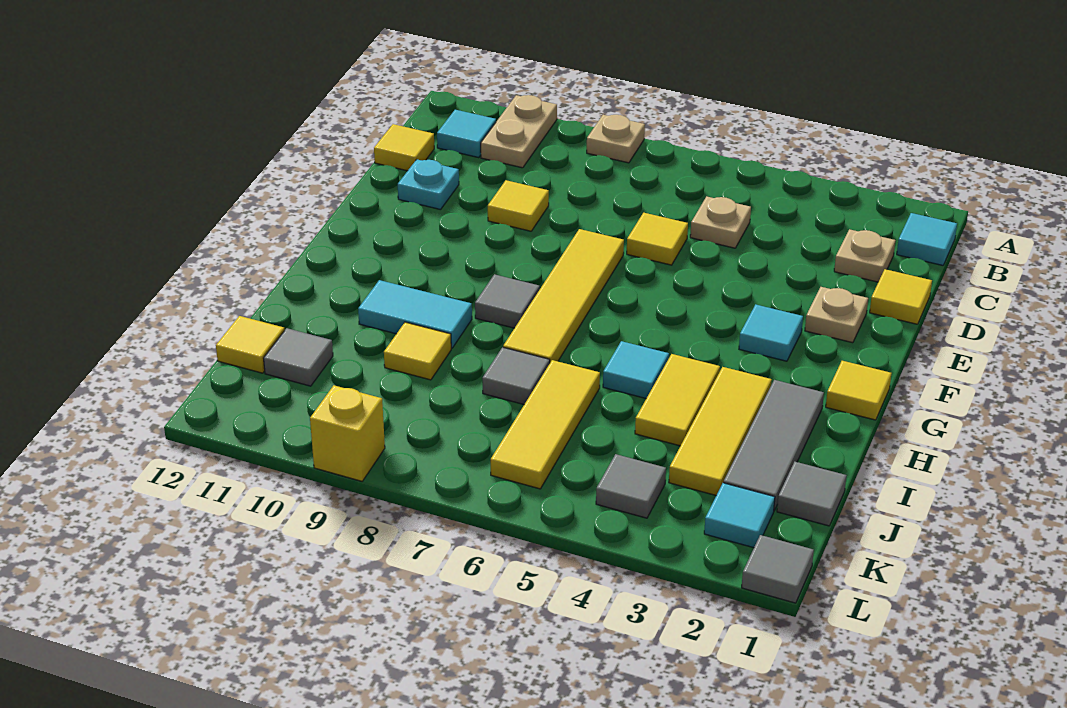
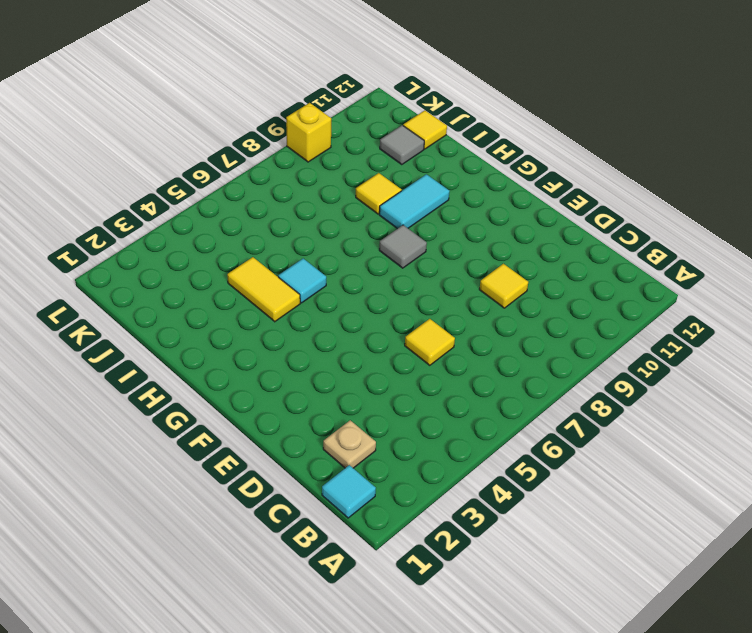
none -> tan plate A8 level 1
none -> tan plate A10:B10 level 1
none -> cyan tile B11 level 1
none -> tan plate C5 level 1

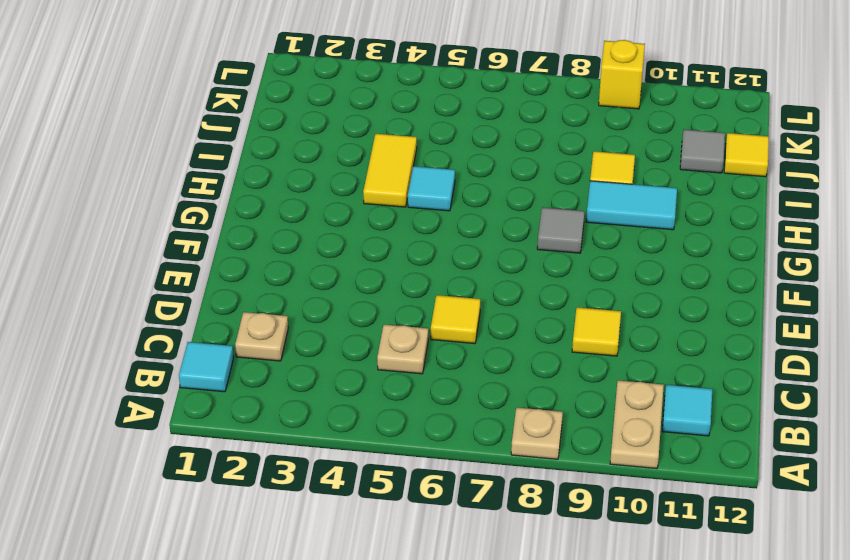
none -> yellow tile C12 level 1
none -> yellow tile D1 level 1
none -> cyan plate D11 level 1
none -> tan plate E2 level 1

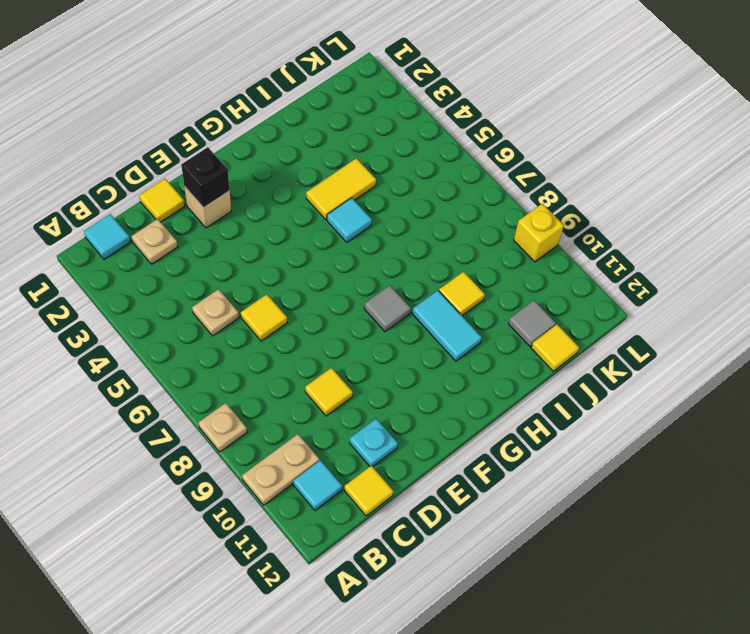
tan brick E2 level 1 -> tan plate E2 level 1
black brick E2 level 2 -> none
none -> yellow tile E7:H7 level 1
none -> cyan tile F3 level 1
none -> yellow tile G1 level 1
none -> grey tile H2:J2 level 1

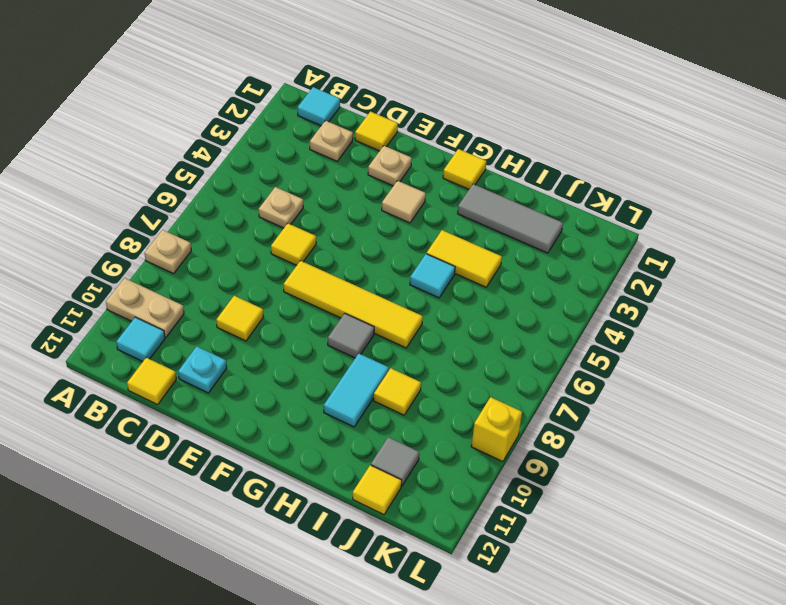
tan tile F3 level 1 -> cyan tile F3 level 1
none -> yellow tile H3:J3 level 1
none -> yellow tile I6:K6 level 1
none -> grey tile I7 level 1
none -> grey tile J1 level 1

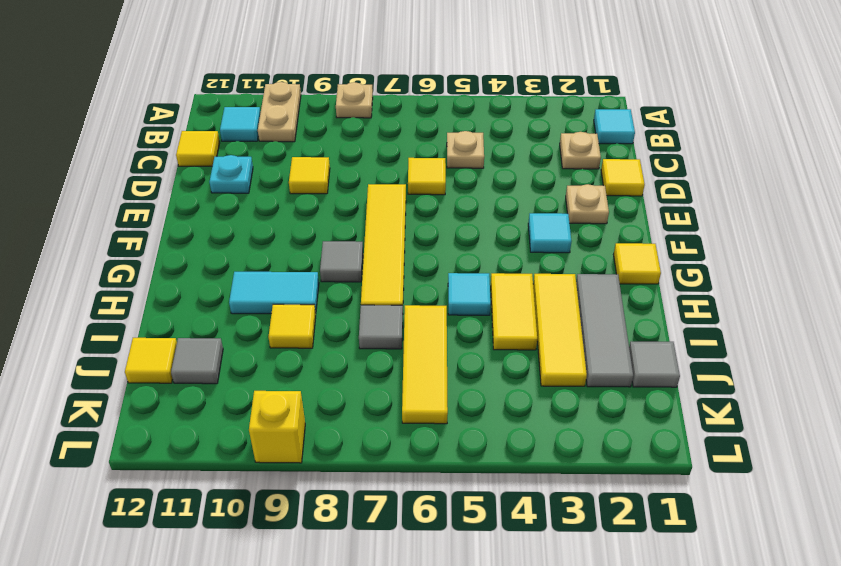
none -> cyan tile K2 level 1
none -> grey tile K4 level 1
none -> grey tile L1 level 1

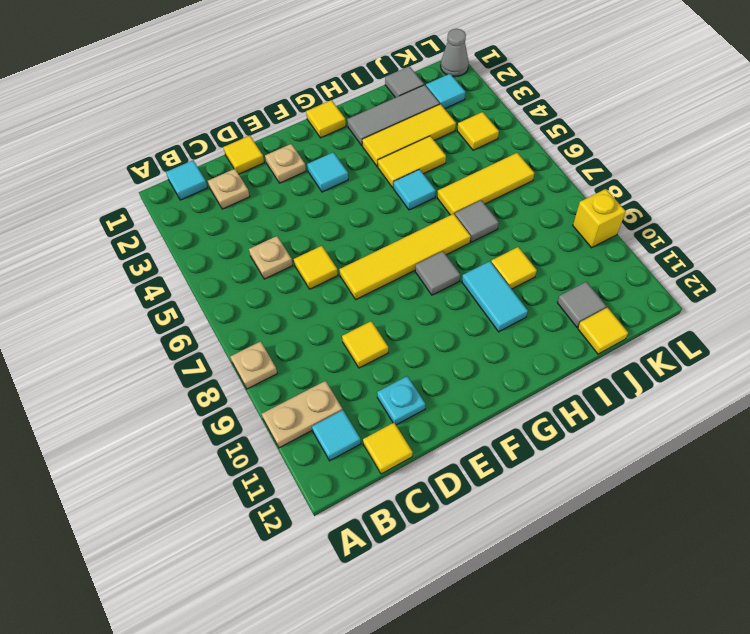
yellow tile K4 level 1 -> grey tile K4 level 1
grey cone L1 level 1 -> grey tile L1 level 1

